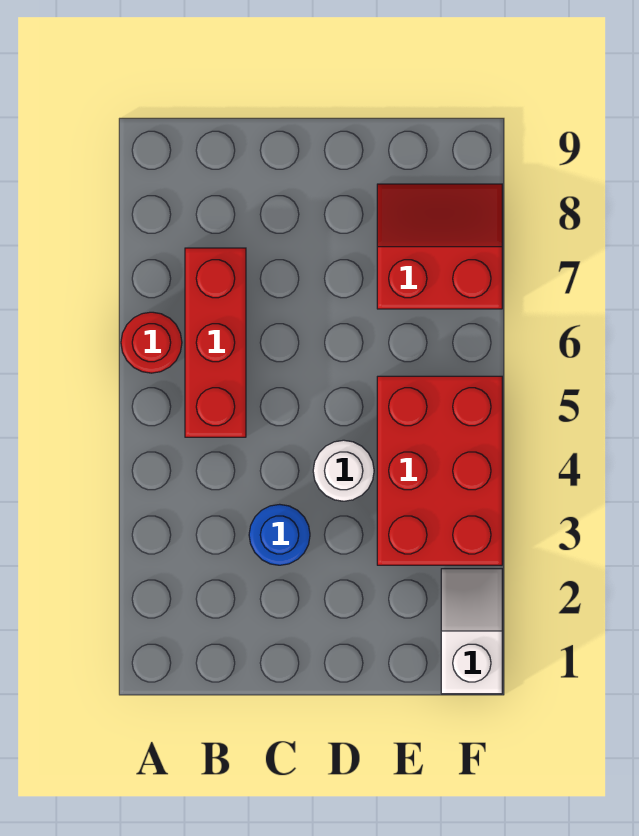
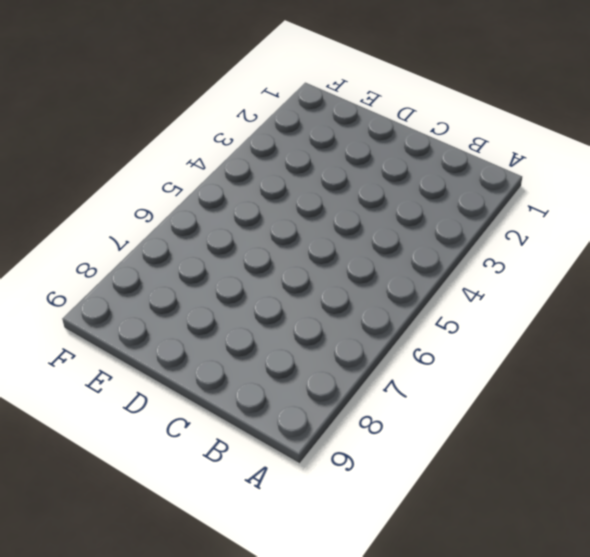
none -> red round brick A6 level 1
none -> red brick B5:B7 level 1

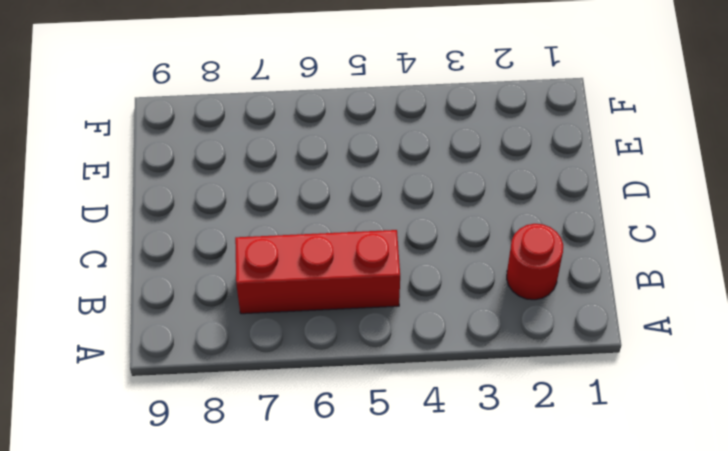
red round brick B2 level 1 -> red round brick A6 level 1
none -> blue round brick C3 level 1
none -> white round brick D4 level 1

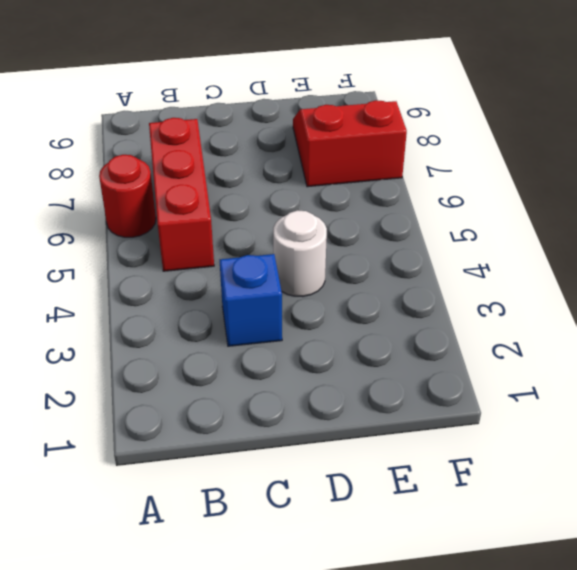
blue brick C3 level 1 -> blue round brick C3 level 1
none -> red brick E3:F5 level 1
none -> white slope F1:F2 level 1 top 1

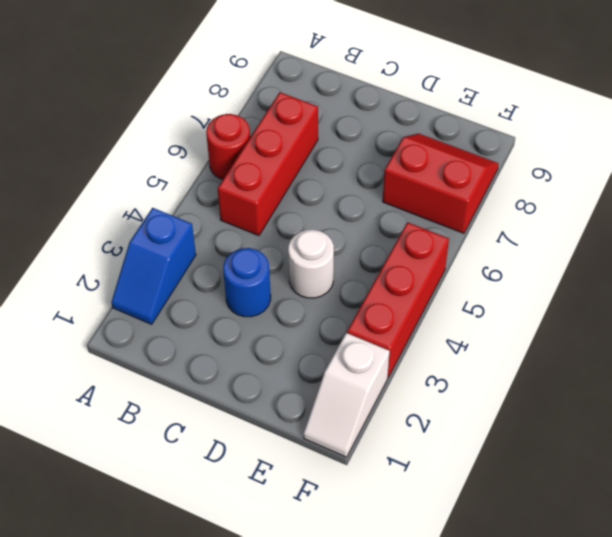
blue slope A2:A3 level 1 top 3 -> none
white slope F1:F2 level 1 top 2 -> white slope F1:F2 level 1 top 1
red brick F3:F5 level 1 -> red brick E3:F5 level 1

